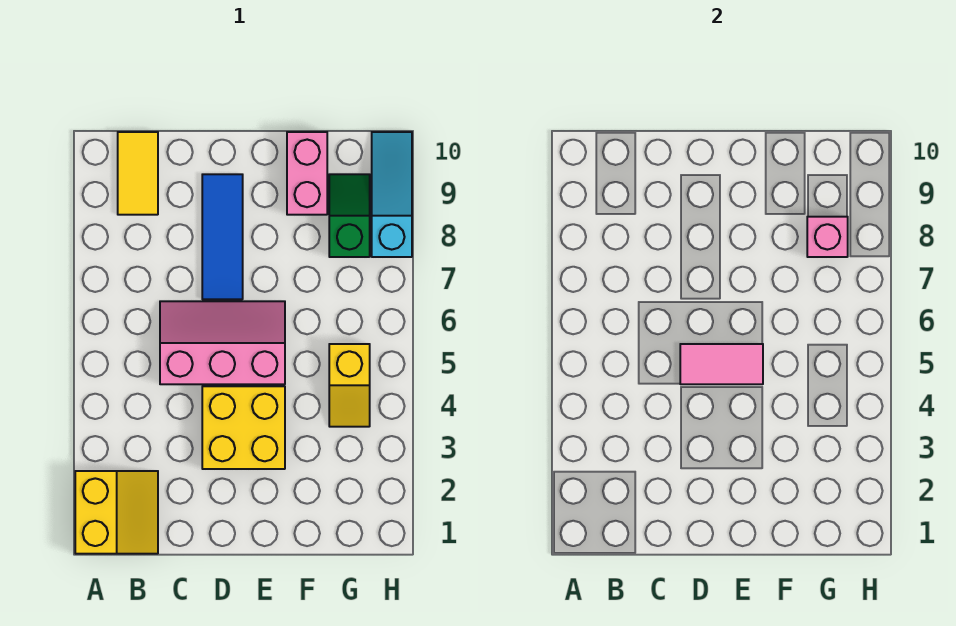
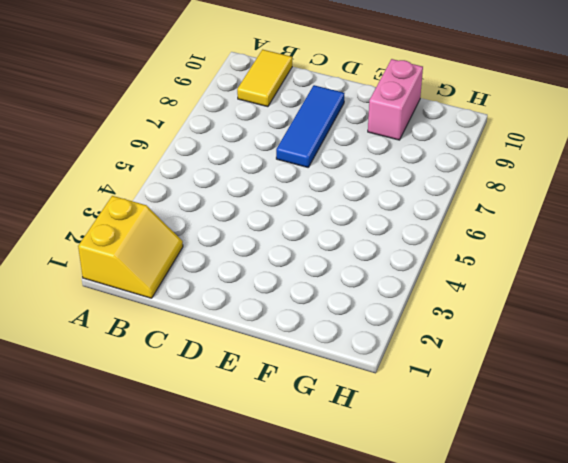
none -> pink slope C5:E6 level 1 top 5
none -> yellow brick D3:E4 level 1

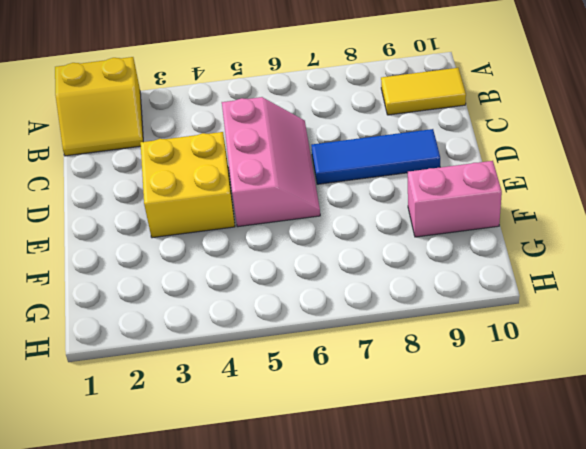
none -> yellow slope G4:G5 level 1 top 5
none -> green slope G8:G9 level 1 top 8

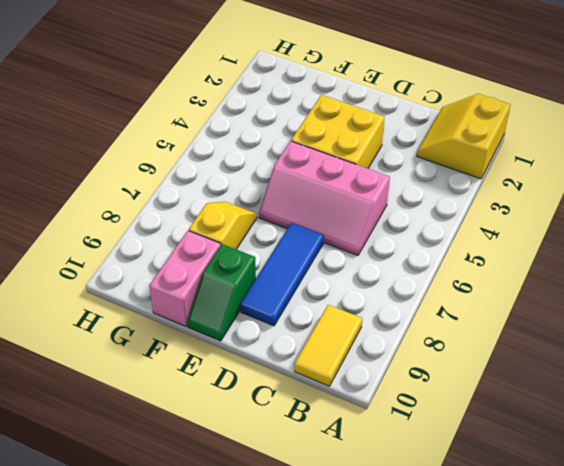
green slope E9:E10 level 1 top 9 -> green slope G8:G9 level 1 top 8
yellow slope F7:F8 level 1 top 8 -> yellow slope G4:G5 level 1 top 5
none -> cyan slope H8:H10 level 1 top 8
none -> pink tile D5:E5 level 2

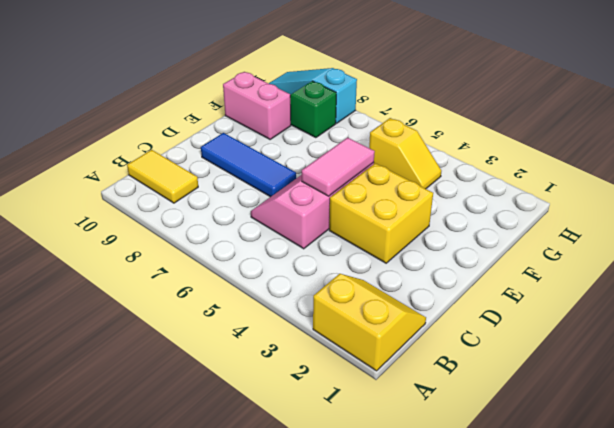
none -> pink brick G8 level 2

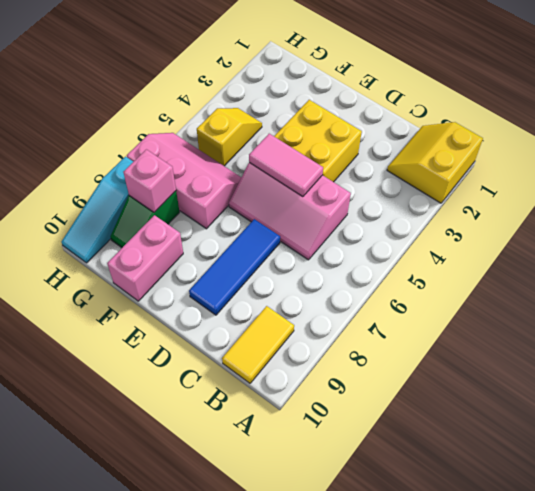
pink slope F6:H7 level 1 top 7 -> none

